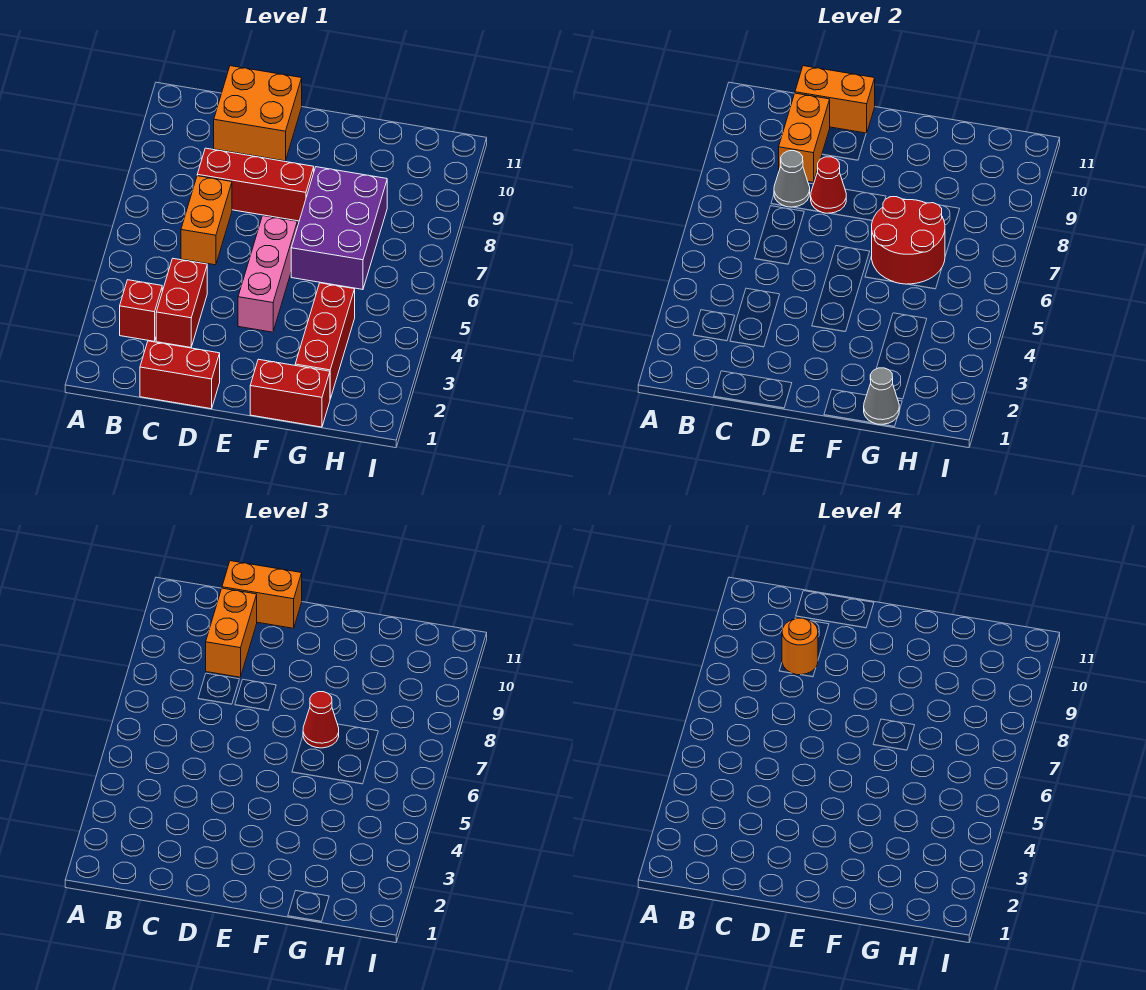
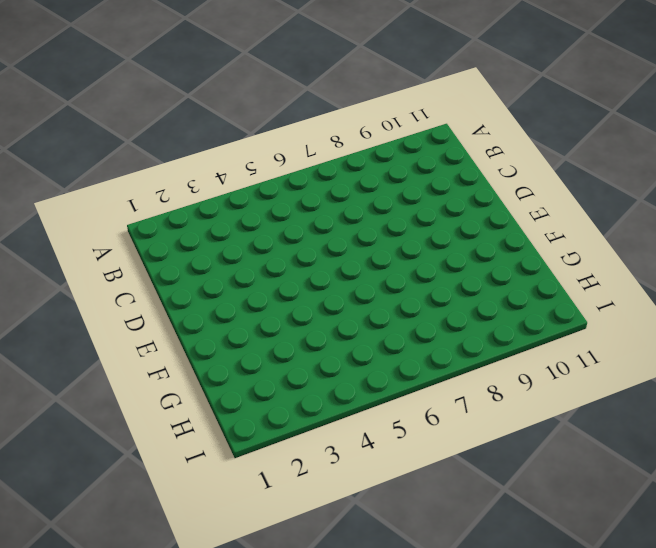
none -> red brick B3 level 1
none -> red brick C1:D1 level 1
none -> red brick C3:C4 level 1

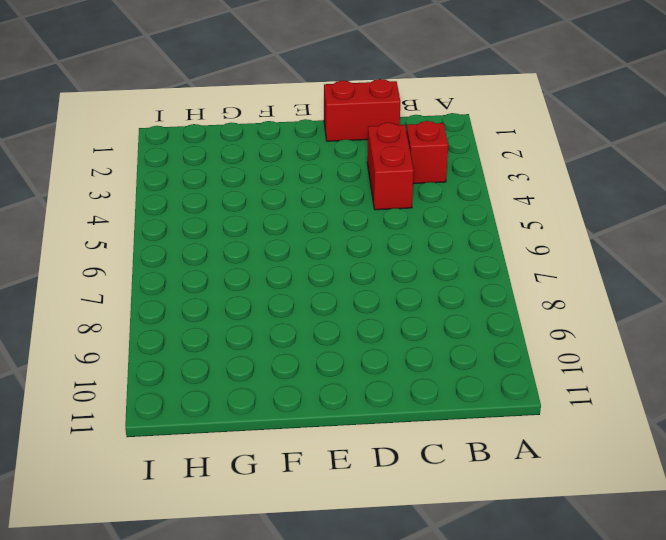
none -> orange brick C6:C7 level 1
none -> red brick C8:E8 level 1
none -> orange brick C10:D11 level 1

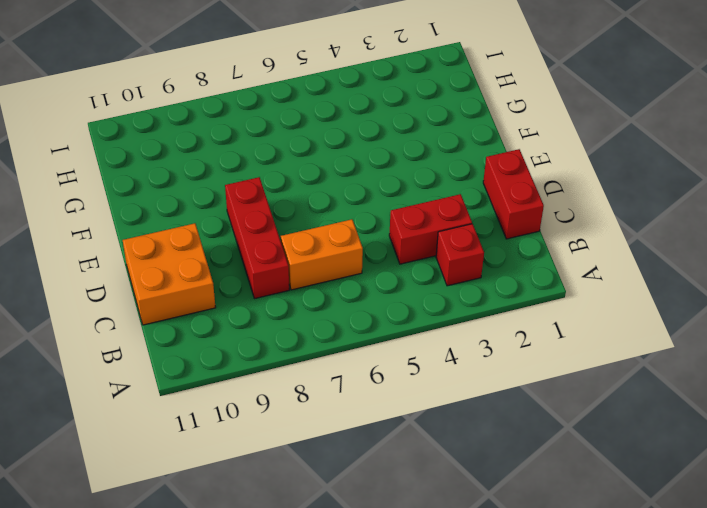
none -> pink brick E4:E6 level 1
none -> red brick F1:G1 level 1
none -> purple brick F6:G8 level 1

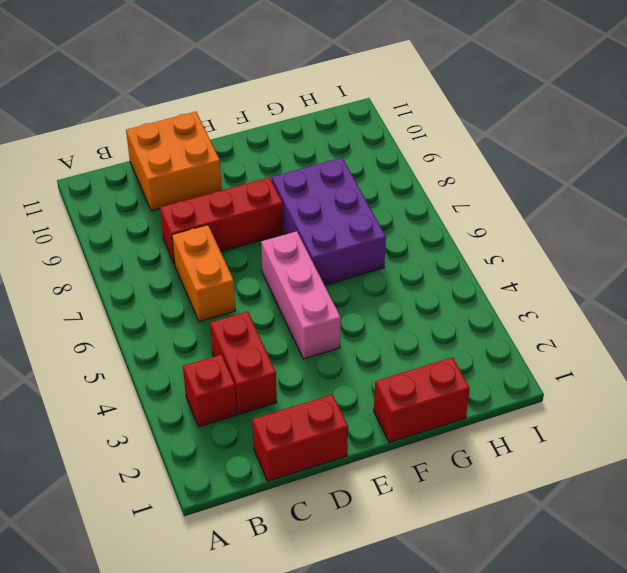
none -> red brick G2:G4 level 1
none -> grey cone C8 level 2
none -> orange brick C9:C10 level 2

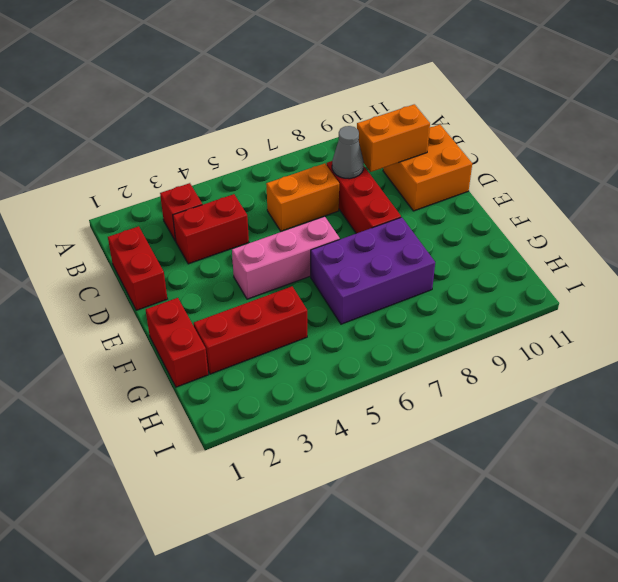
none -> orange brick C11:D11 level 2
none -> red cone D8 level 2
none -> red round brick F6:G7 level 2

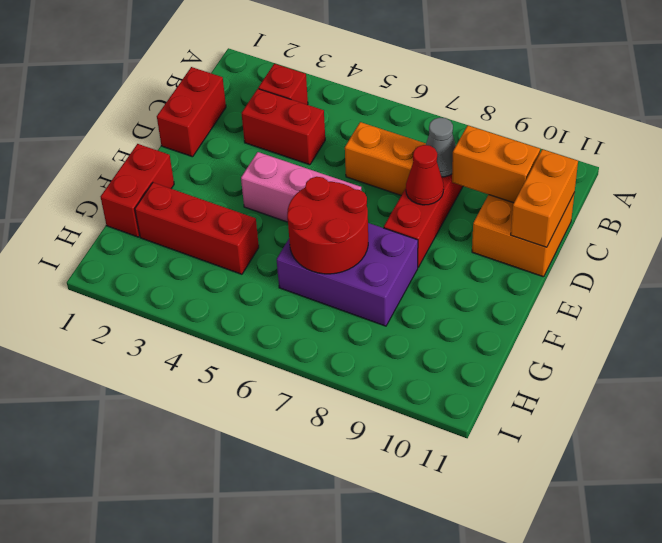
none -> grey cone G1 level 2
none -> orange brick C9:C10 level 3
none -> orange brick C11:D11 level 3

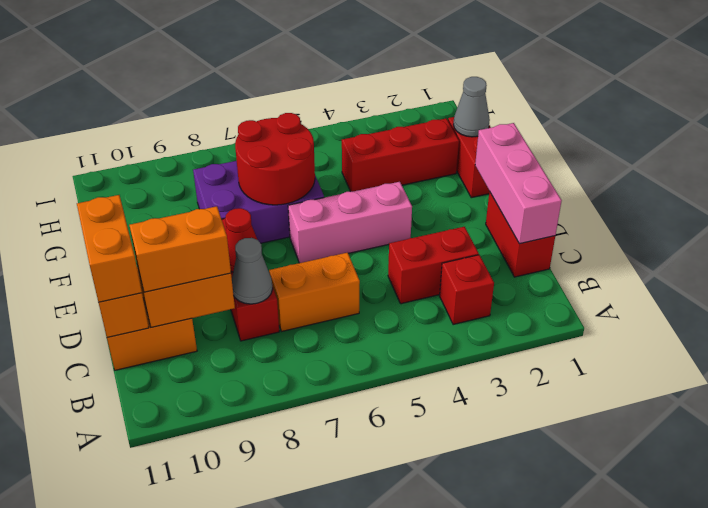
pink brick C1:E1 level 2 -> none
none -> red cone F7 level 3
none -> orange round brick C9 level 4

